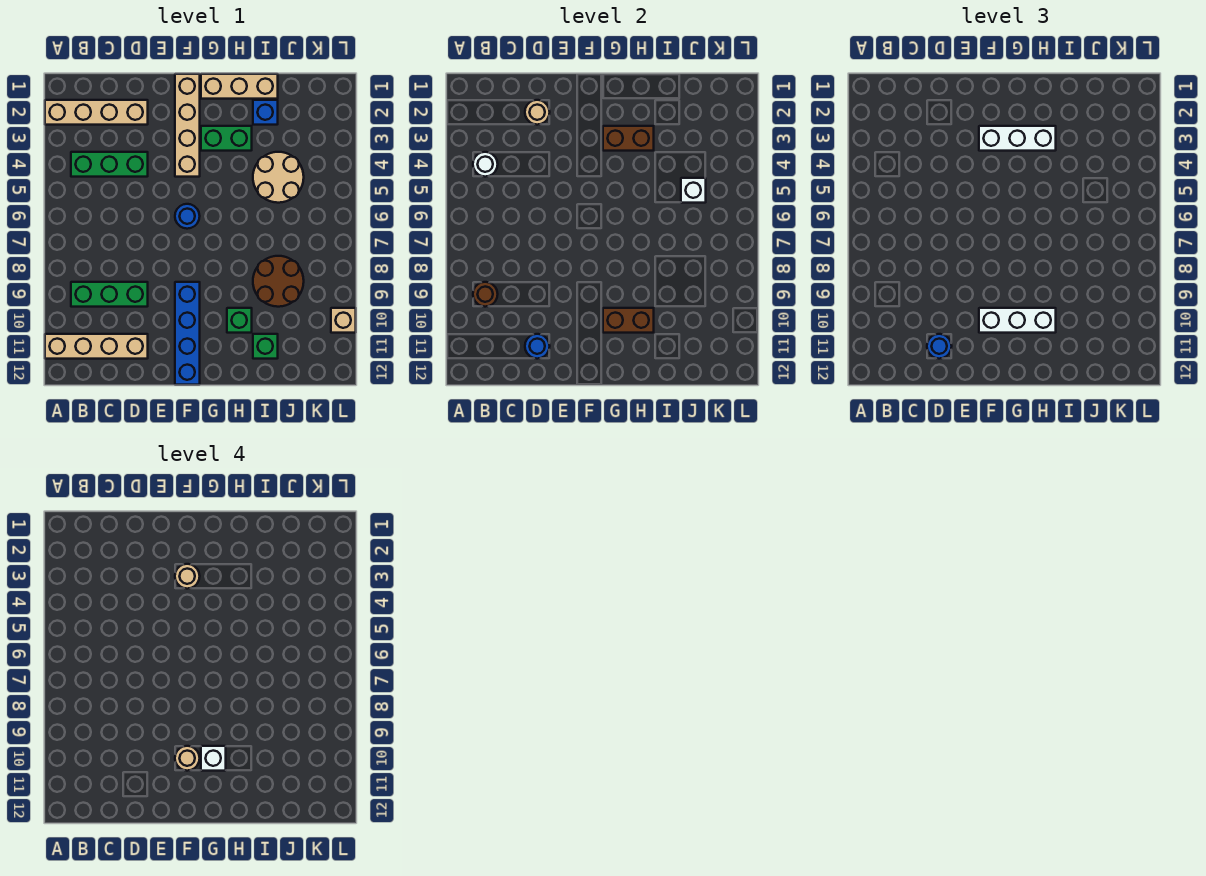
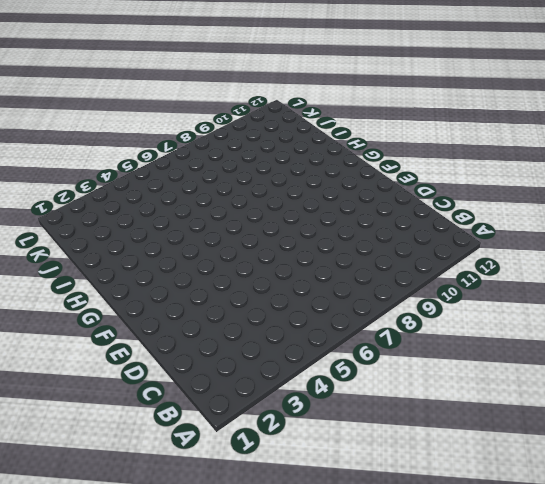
none -> tan brick A2:D2 level 1
none -> tan brick A11:D11 level 1
none -> green brick B4:D4 level 1

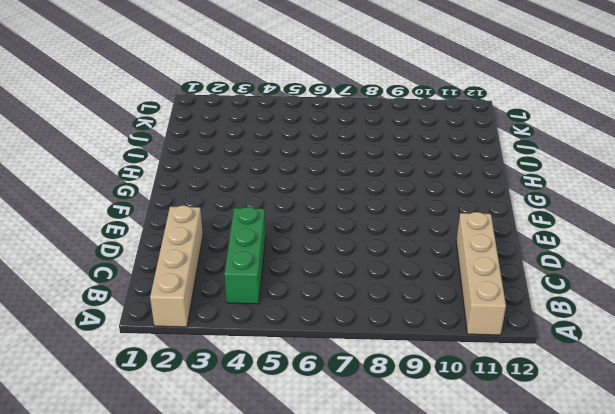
none -> green brick B9:D9 level 1
none -> tan brick F1:F4 level 1
none -> blue round brick F6 level 1

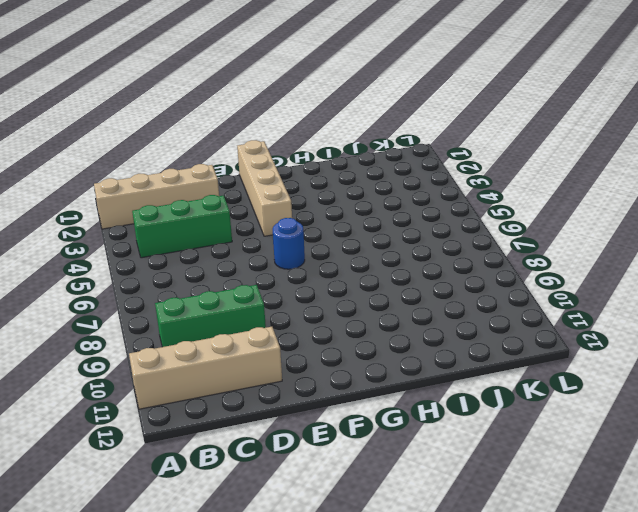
none -> blue brick F9:F12 level 1
none -> tan brick G1:I1 level 1
none -> green brick G3:H3 level 1

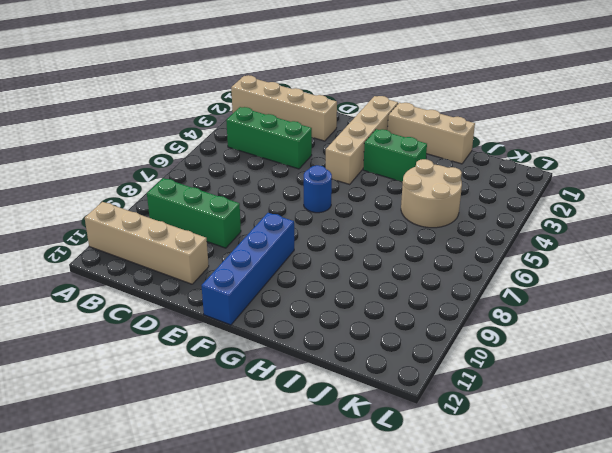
none -> green brick H10 level 1
none -> blue brick I2 level 1
none -> brown round brick I8:J9 level 1

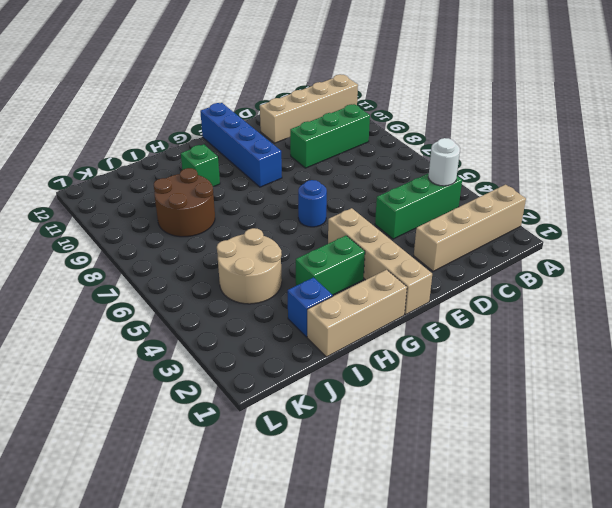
none -> green brick I11 level 1
none -> tan brick L10 level 1
none -> brown round brick B9 level 2

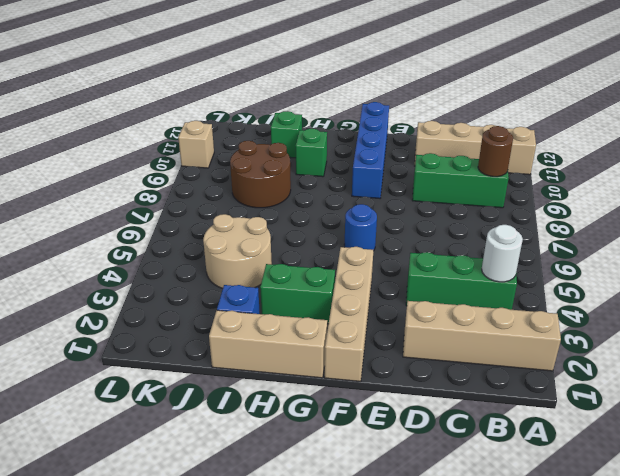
none -> tan round brick D2 level 2
none -> blue round brick D11 level 2
none -> brown brick G3:H3 level 2

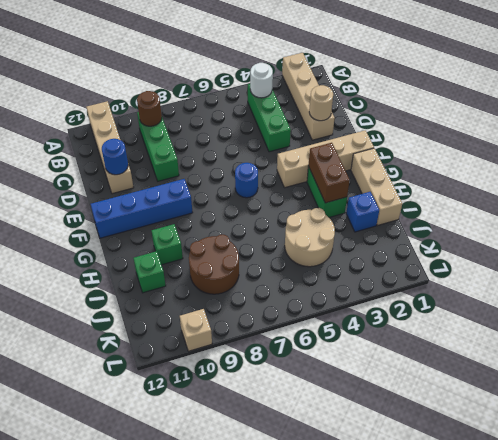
none -> brown brick G10:H10 level 2
none -> white brick J5 level 2
none -> blue round brick D11 level 3

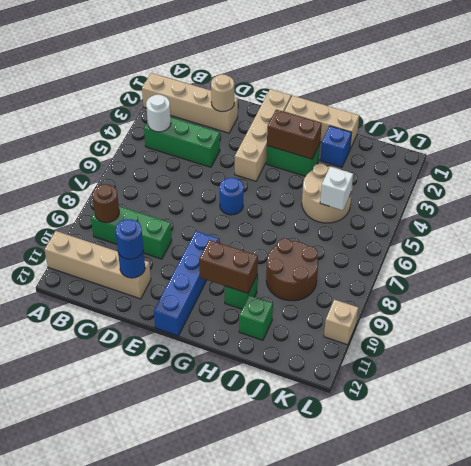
none -> white brick F3:H3 level 3
none -> white brick F10:H10 level 3
none -> tan round brick F3 level 4

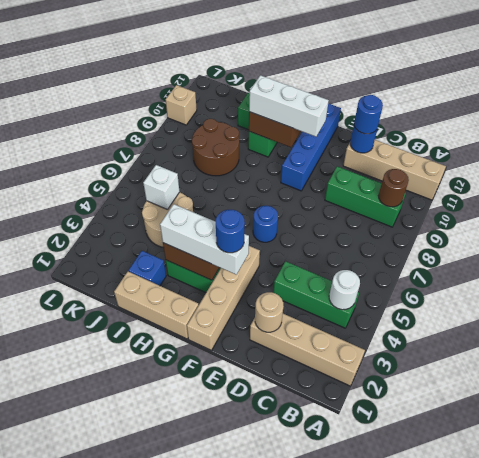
blue round brick F3 level 4 -> tan round brick F3 level 4
none -> tan round brick F10 level 4
none -> white brick G10 level 4

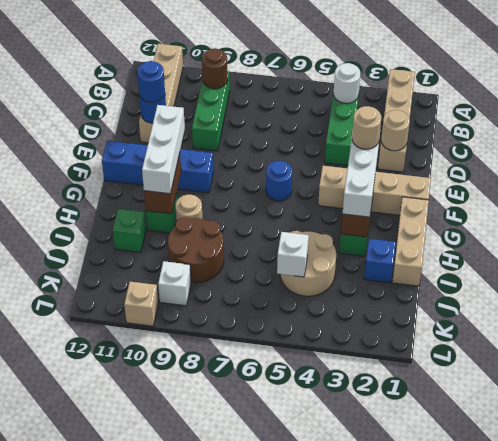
tan round brick H9 level 1 -> tan round brick F10 level 4
white brick K9 level 1 -> white brick G10 level 4

